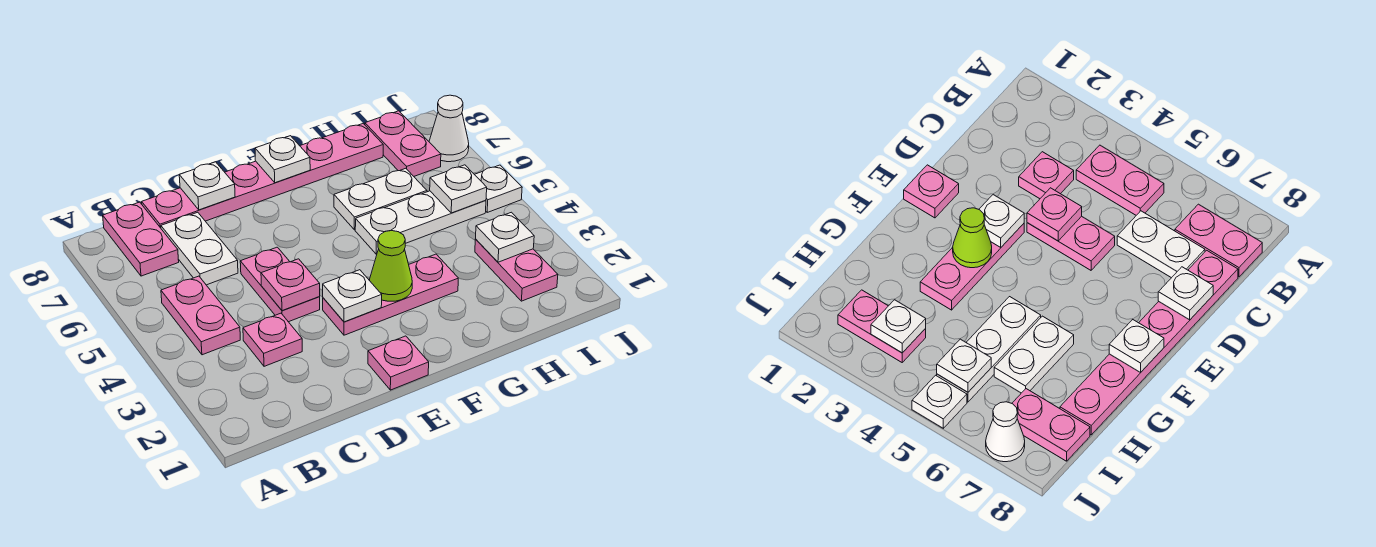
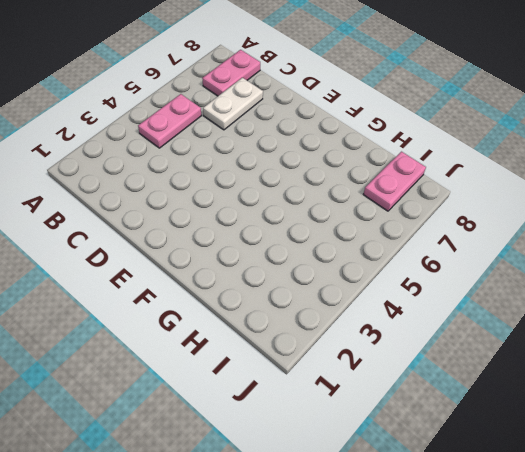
none -> pink plate C3 level 1
none -> pink plate C8:H8 level 1
none -> pink plate D4:D5 level 1

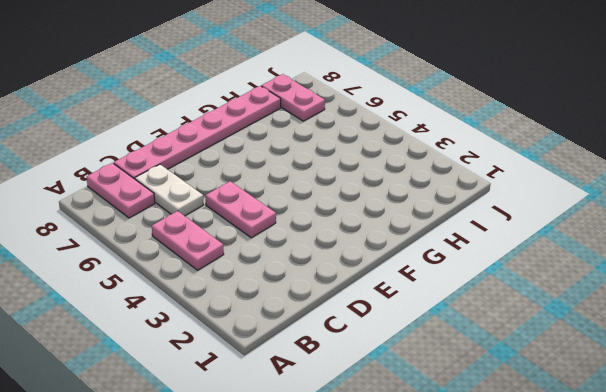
none -> pink plate C3 level 1
none -> pink plate E1 level 1
none -> pink plate E3:G3 level 1

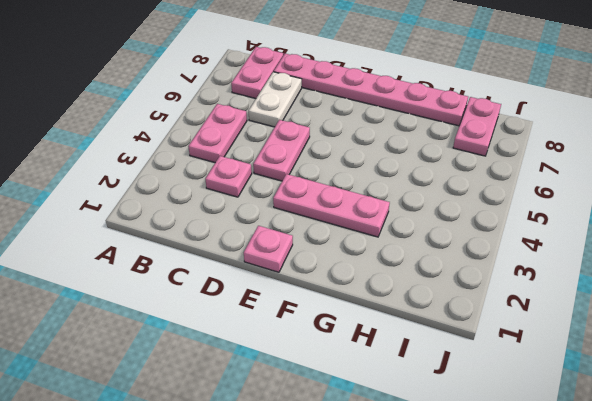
none -> white plate G5:I5 level 1
none -> white plate G6:H6 level 1
none -> pink plate I2:I3 level 1

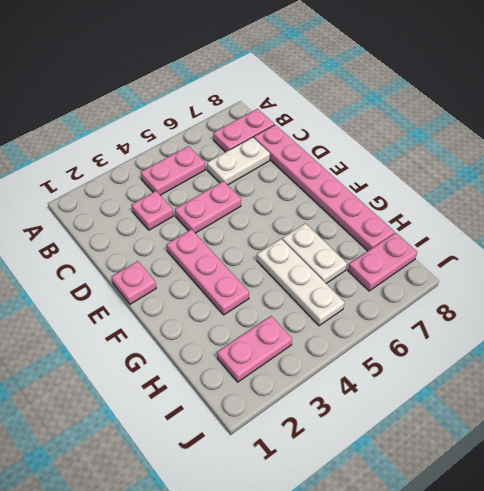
none -> white plate J5 level 1
none -> white cone J7 level 1
none -> pink plate D4 level 2

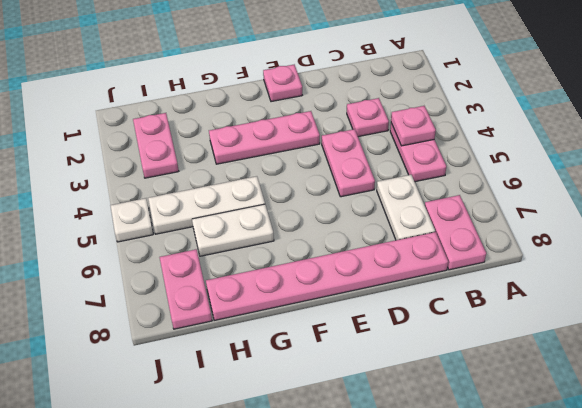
pink plate B4 level 2 -> pink plate D4 level 2
none -> white cone J7 level 1
none -> white plate D8 level 2
none -> white plate E3 level 2

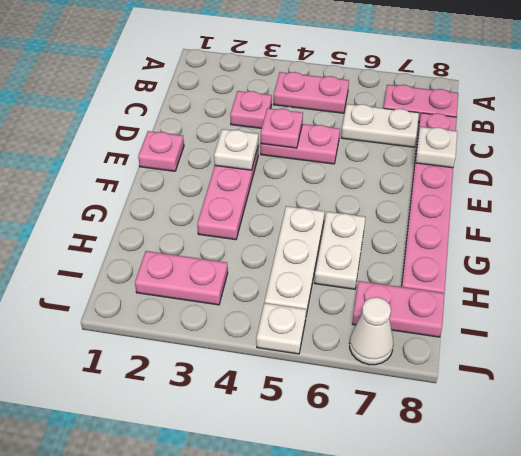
none -> lime cone F3 level 2
none -> white plate F8 level 2
none -> white plate I3 level 2

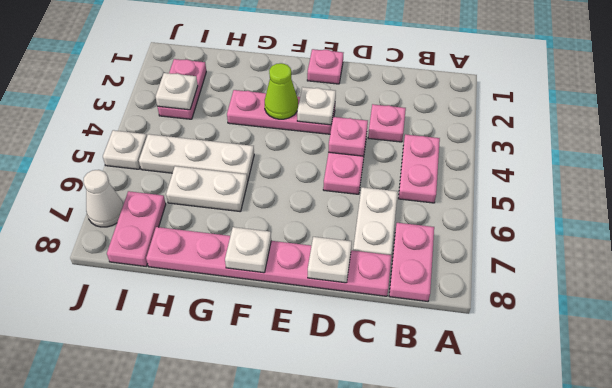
none -> white plate I5 level 2

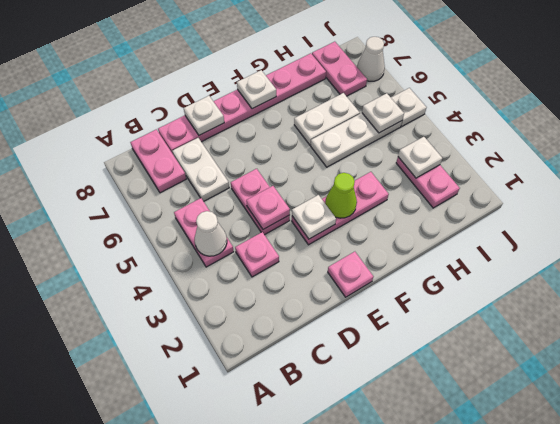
white cone B4 level 2 -> none

